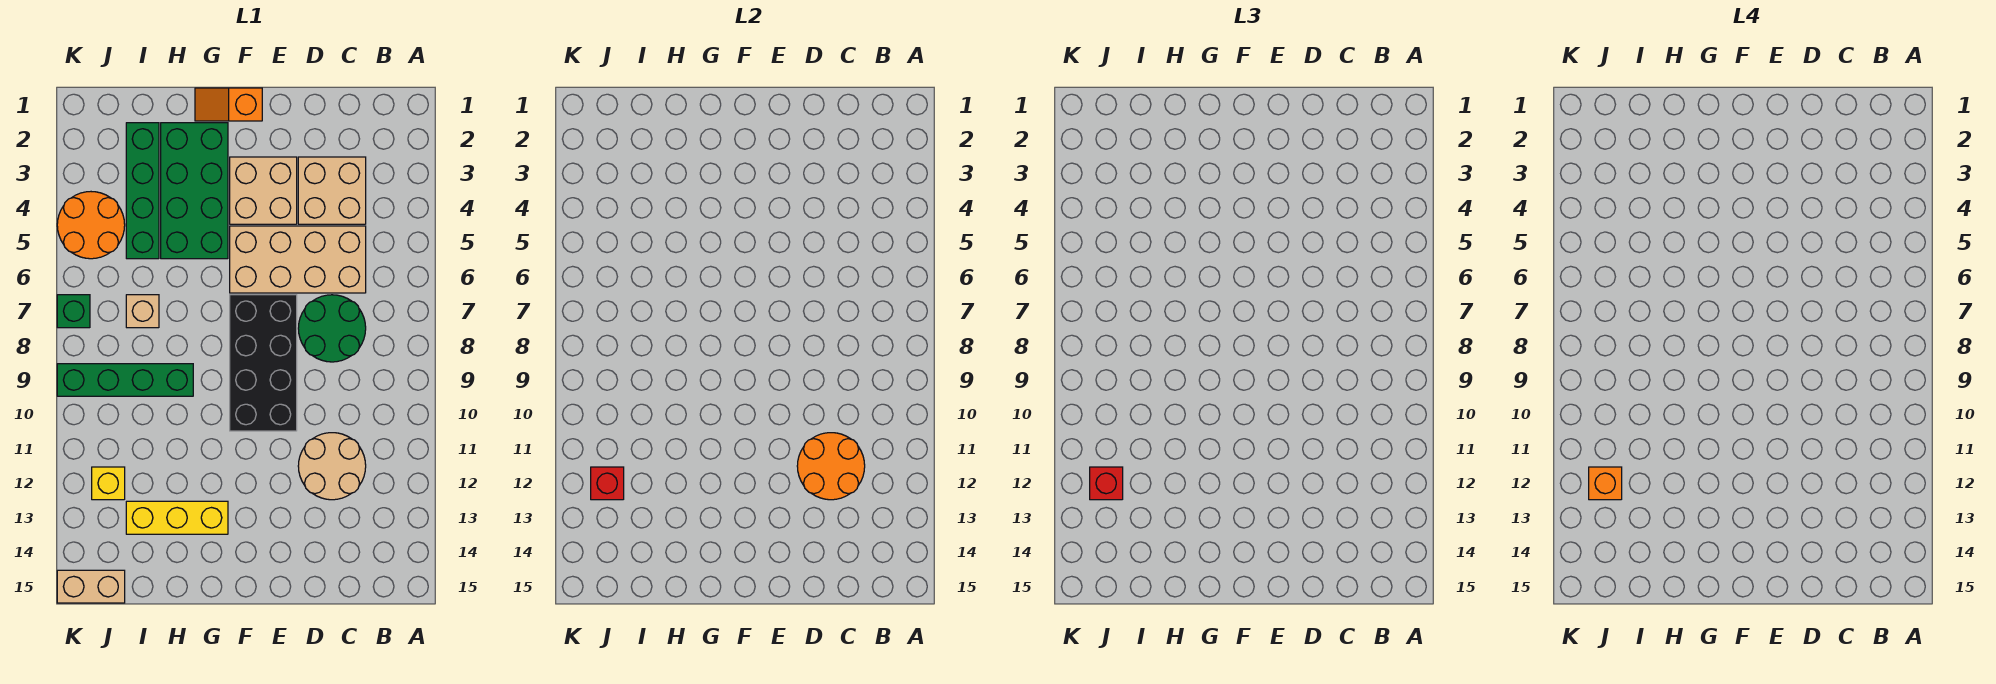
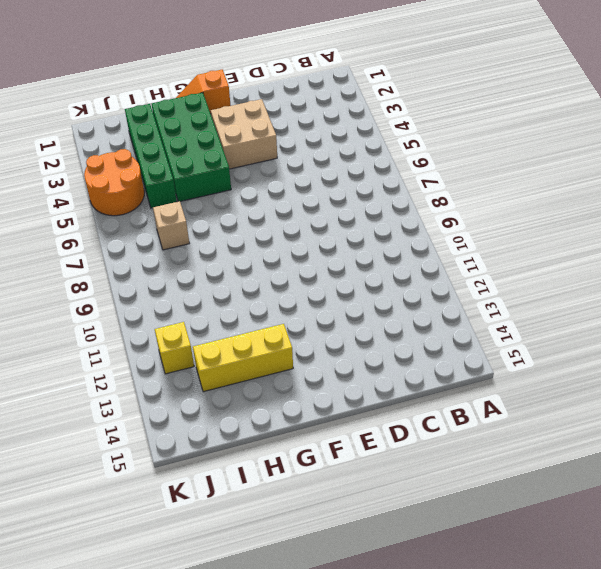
none -> tan brick C3:D4 level 1
none -> tan brick C5:F6 level 1
none -> green round brick C7:D8 level 1

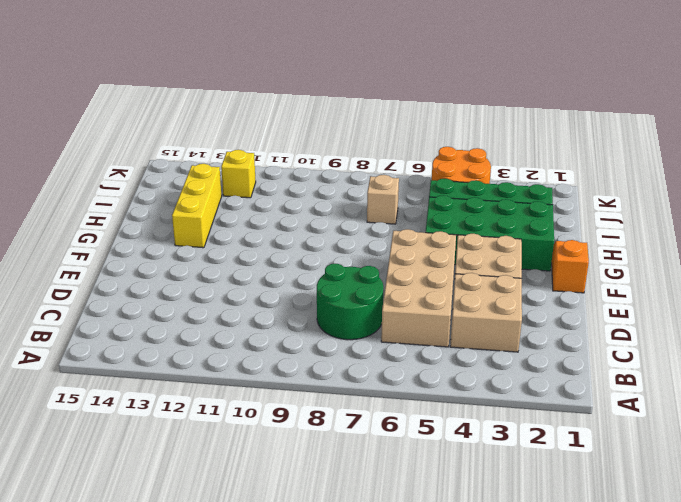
none -> tan round brick C11:D12 level 1
none -> black brick E7:F10 level 1
none -> green brick H9:K9 level 1

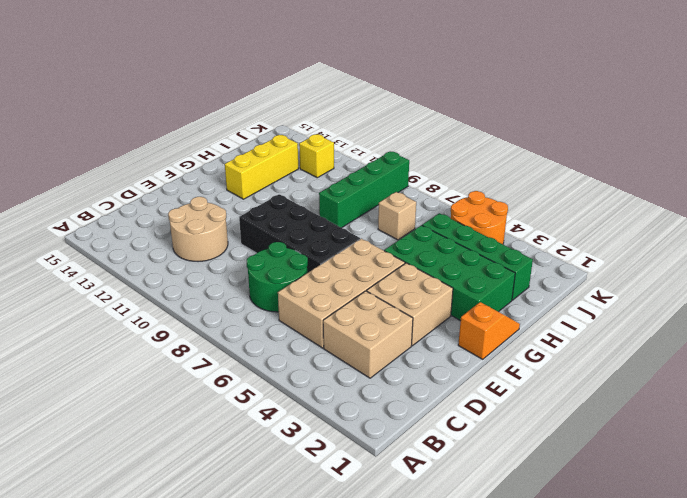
none -> tan brick J15:K15 level 1
none -> green brick K7 level 1
none -> orange round brick C11:D12 level 2

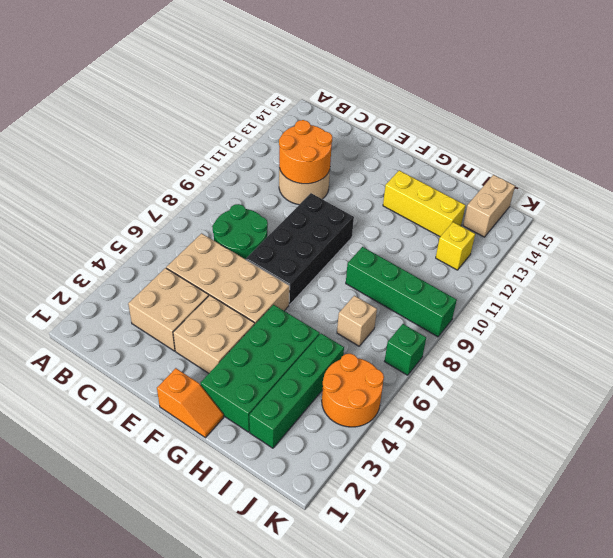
tan brick J14:J15 level 1 -> tan brick J15:K15 level 1
none -> red brick J12 level 2
none -> red brick J12 level 3
none -> orange brick J12 level 4

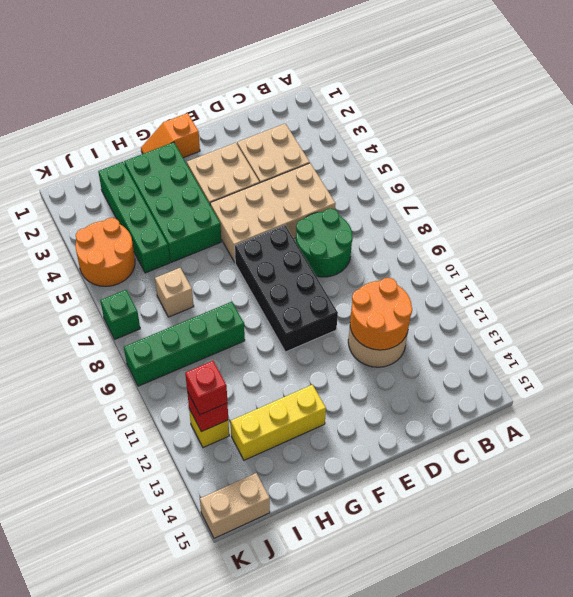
none -> orange brick J12 level 4

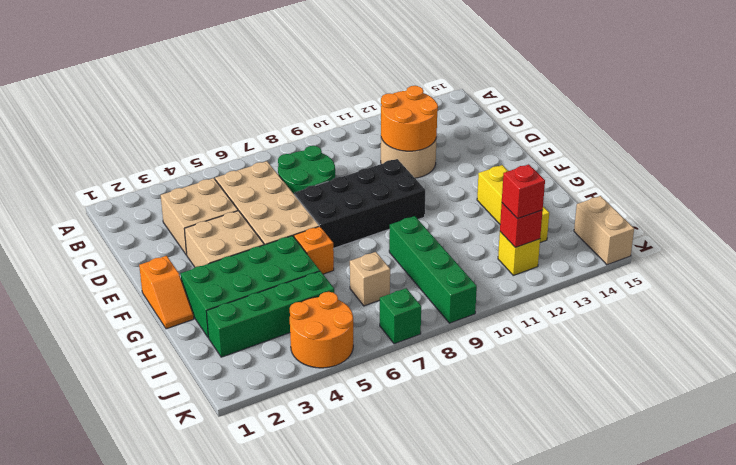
orange brick G6 level 1 -> orange brick J12 level 4

